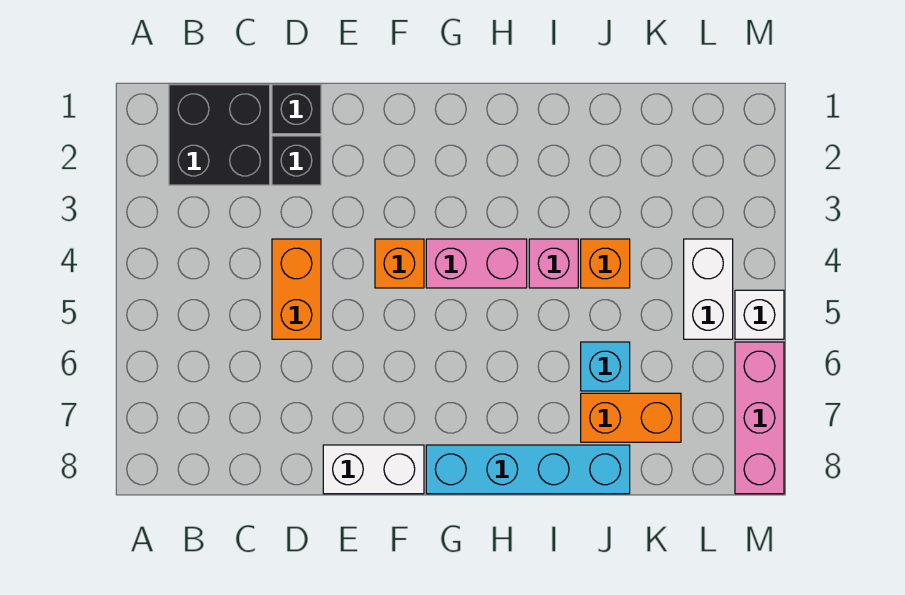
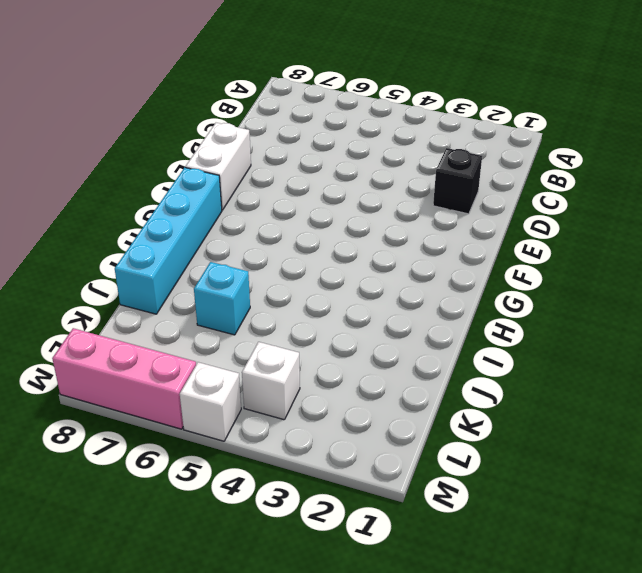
white brick L4 level 1 -> white brick L4:L5 level 1
none -> black brick B1:C2 level 1
none -> black brick D1 level 1
none -> orange brick D4:D5 level 1

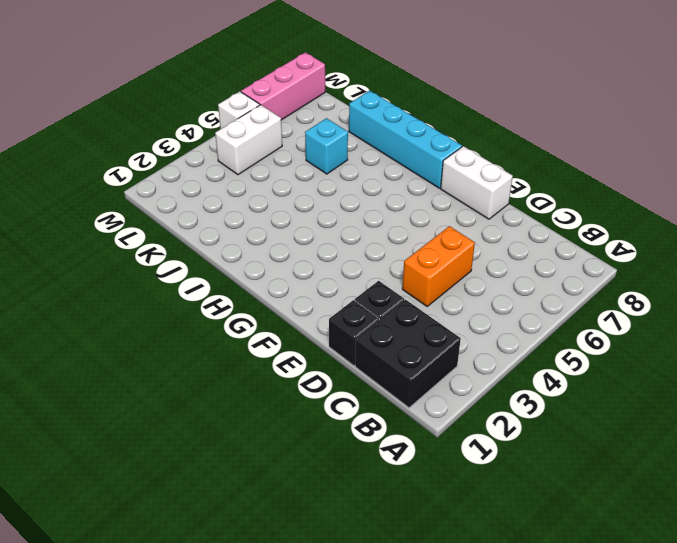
none -> orange brick F4 level 1
none -> pink brick G4:H4 level 1
none -> pink brick I4 level 1

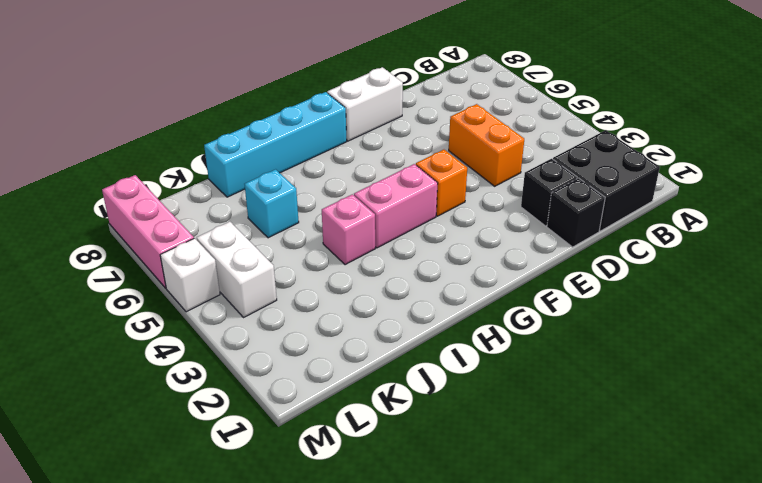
none -> orange brick J4 level 1
none -> orange brick J7:K7 level 1

